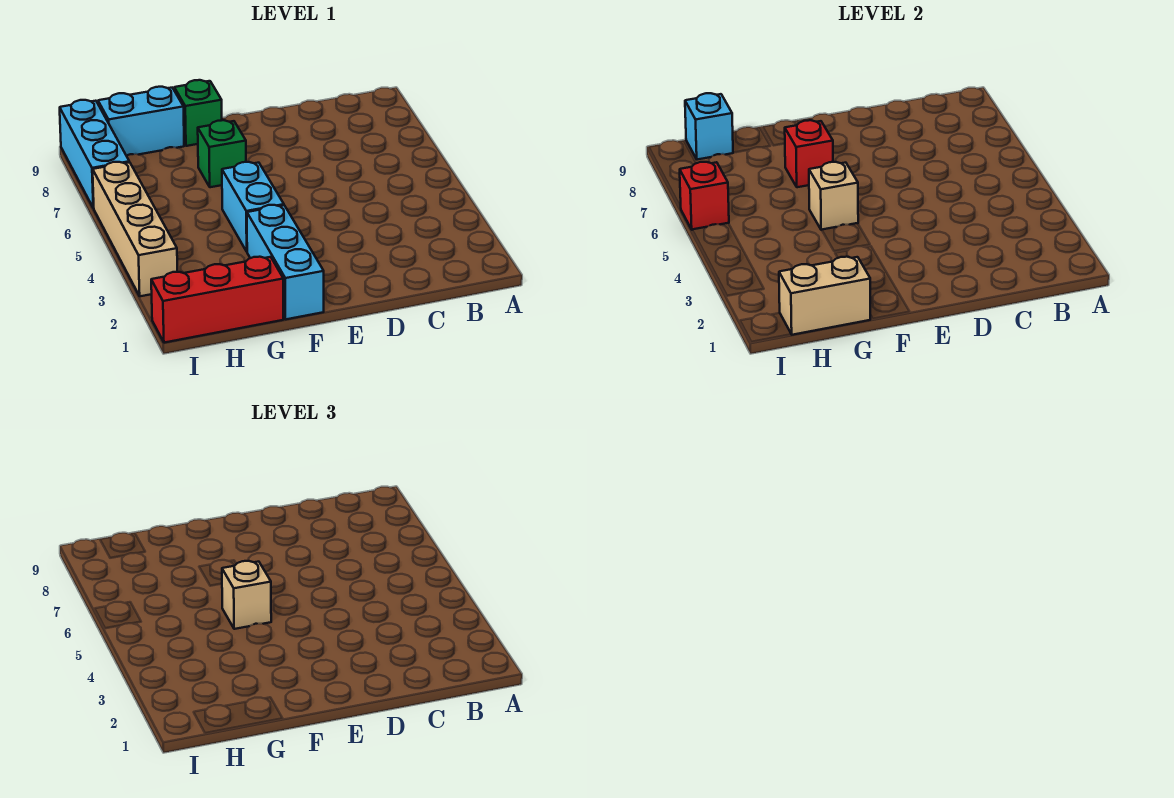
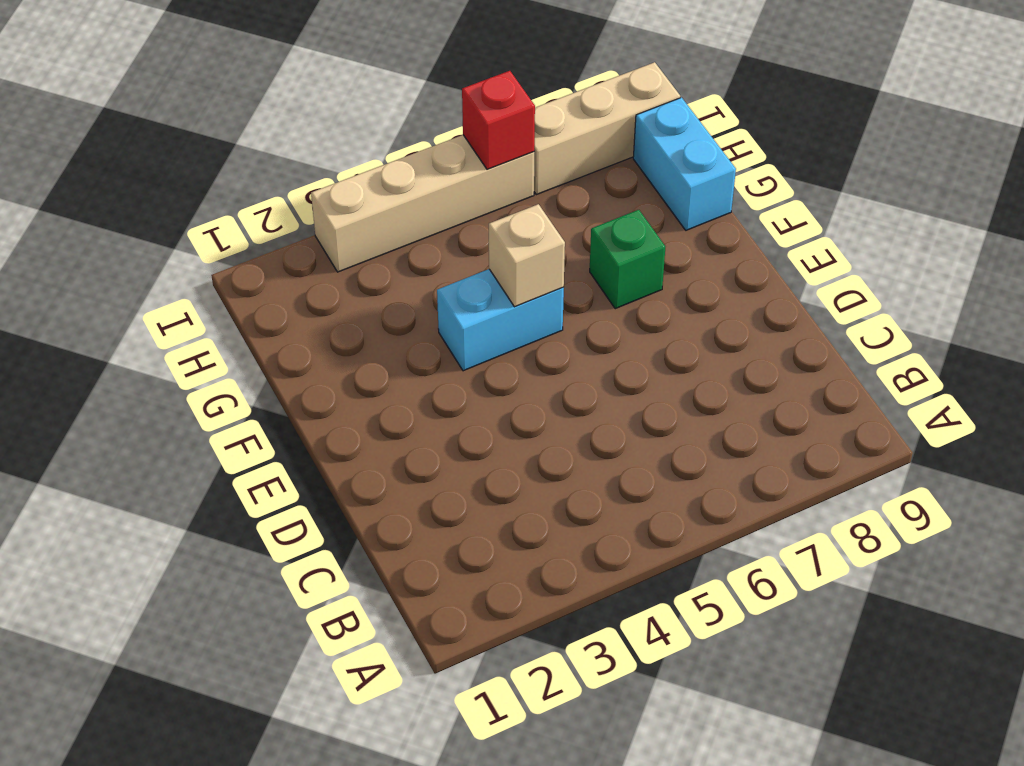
tan brick I7:I9 level 1 -> cyan brick I7:I9 level 1
none -> cyan brick F1:F3 level 1
none -> green brick F9 level 1
none -> red brick G1:I1 level 1

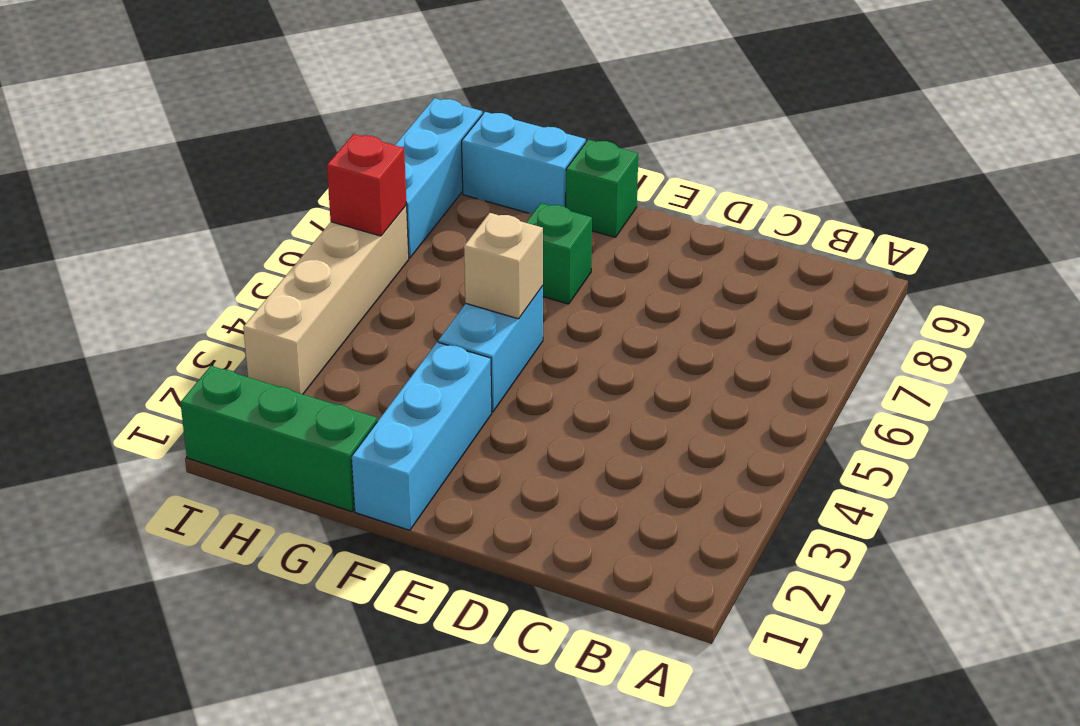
green brick G1:I1 level 1 -> red brick G1:I1 level 1
none -> red brick F7 level 2
none -> tan brick G1:H1 level 2
none -> cyan brick H9 level 2

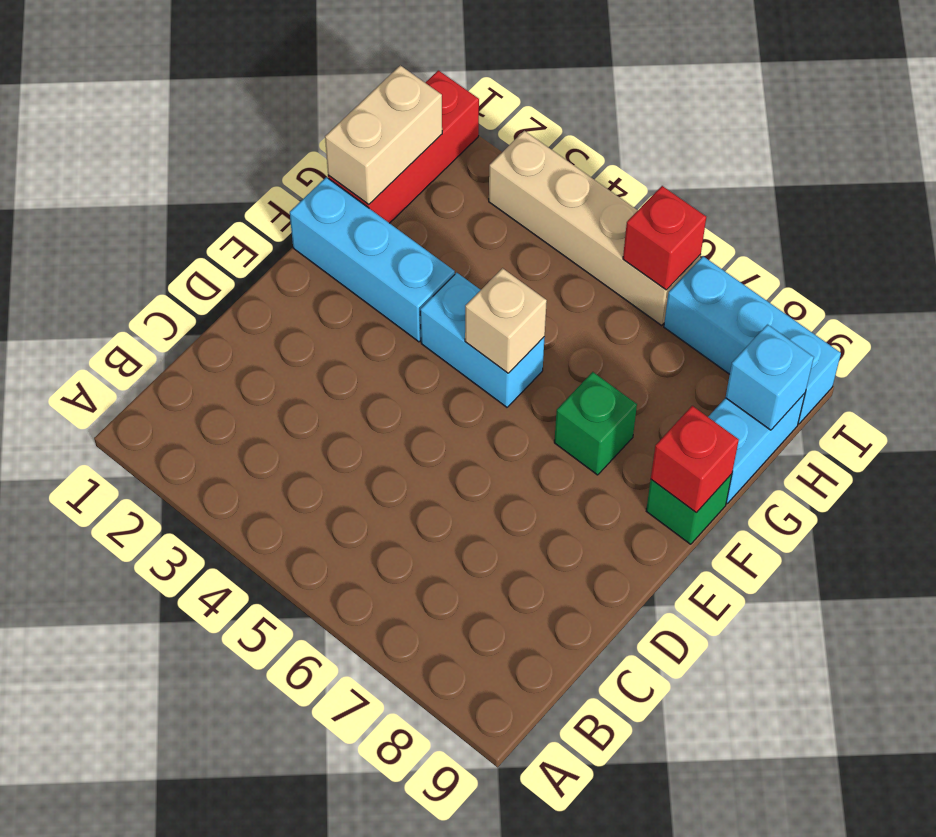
red brick F9 level 2 -> red brick F7 level 2
none -> tan brick F5 level 3

